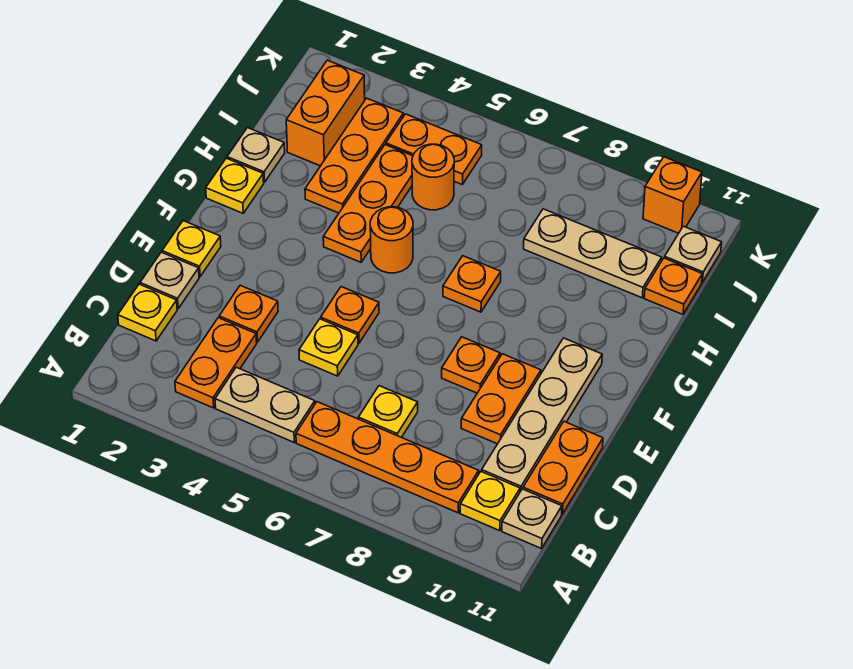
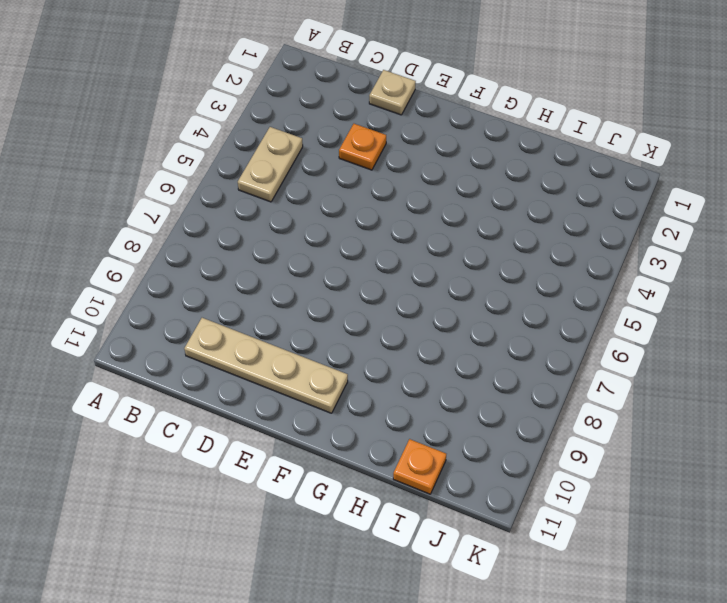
none -> orange plate B3:C3 level 1
none -> orange plate B6:B9 level 1
none -> yellow plate B10 level 1

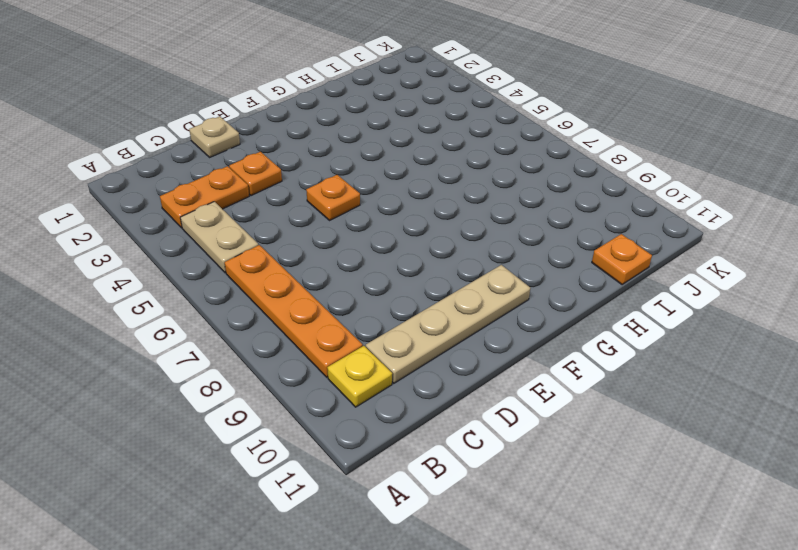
none -> tan plate B11 level 1
none -> yellow plate C1 level 1
none -> yellow plate C7 level 1

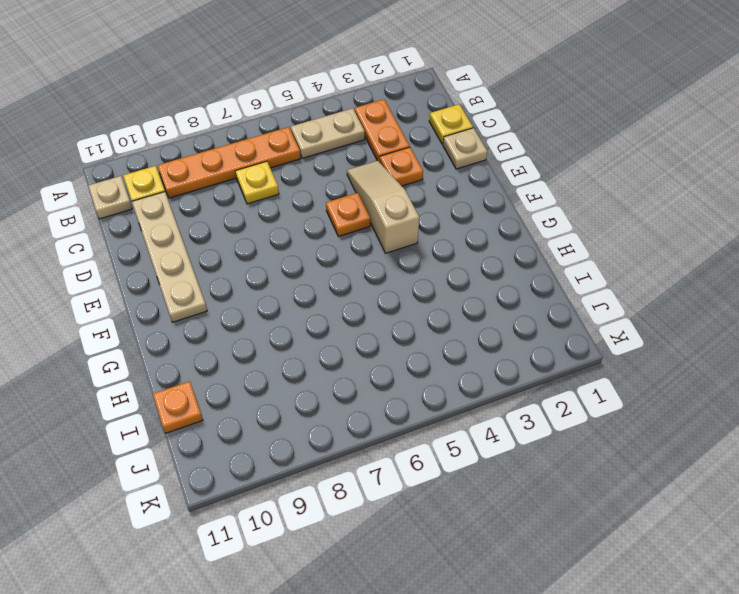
tan slope D4:F4 level 1 top F -> none
none -> orange plate C11:D11 level 1
none -> yellow plate D5 level 1
none -> orange plate D9:E9 level 1

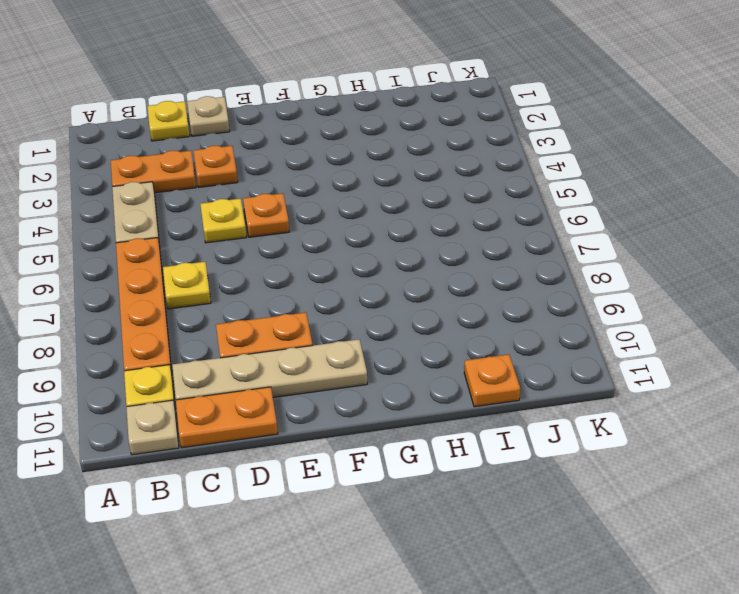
none -> yellow plate E1 level 1
none -> orange plate E8 level 1
none -> yellow plate G1 level 1

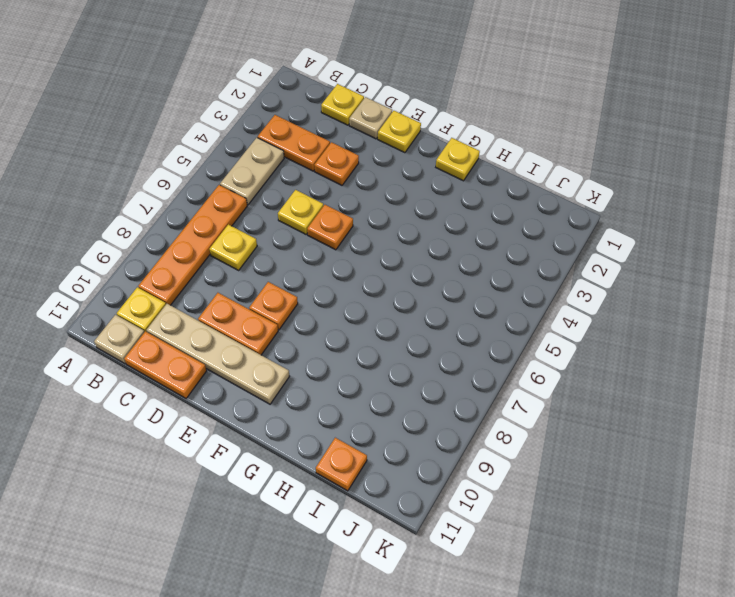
none -> orange plate G4:I4 level 1
none -> orange round brick G5 level 1
none -> orange plate G7 level 1

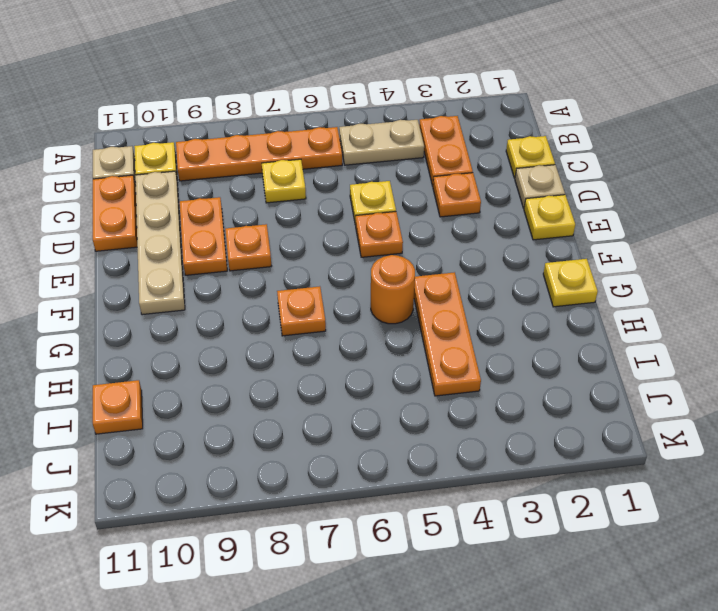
none -> tan plate H1 level 1
none -> orange plate H3:J3 level 1
none -> orange brick I2:J2 level 1

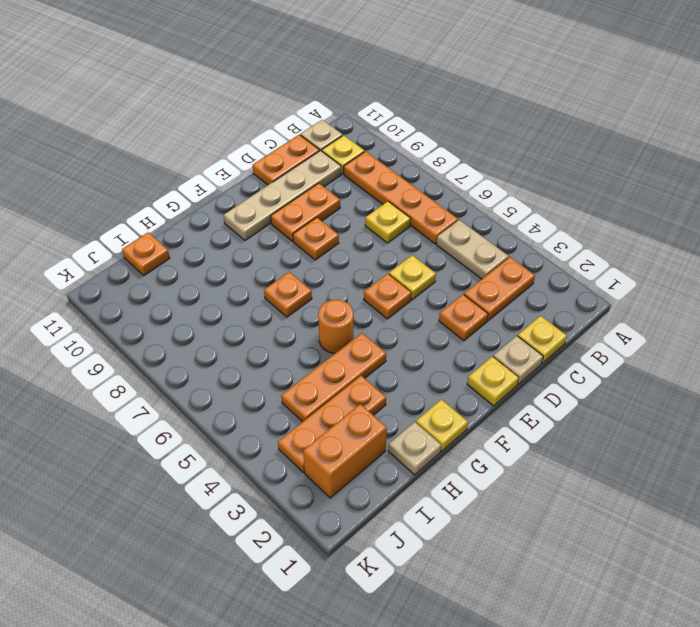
none -> orange round brick I5 level 1
none -> tan plate I8:I10 level 1
none -> orange plate J4:J5 level 1

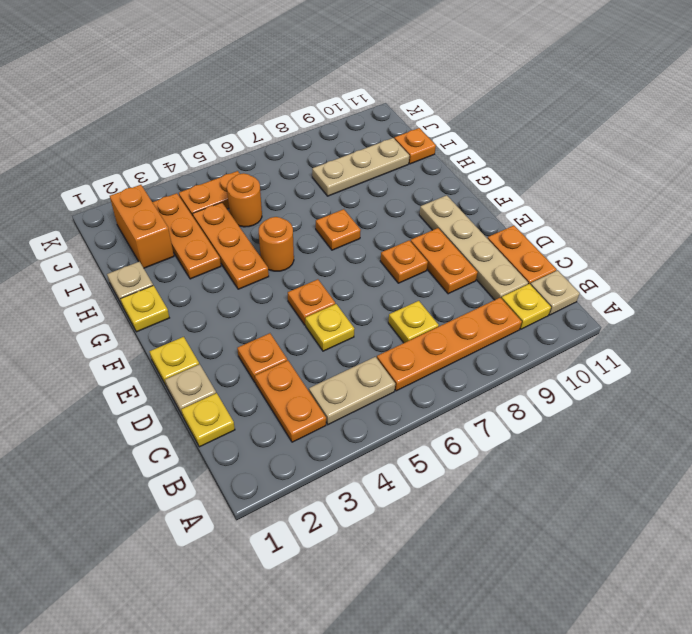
none -> tan plate J11 level 1
none -> orange brick K10 level 1

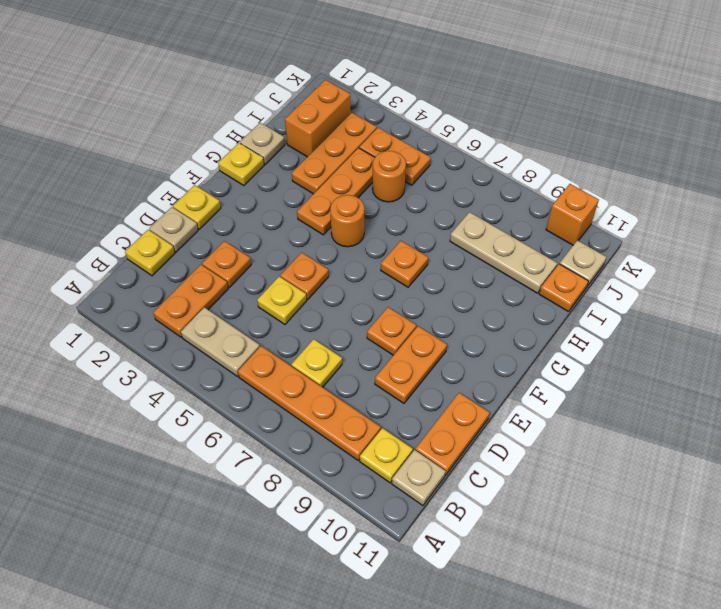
none -> tan plate C10:F10 level 1

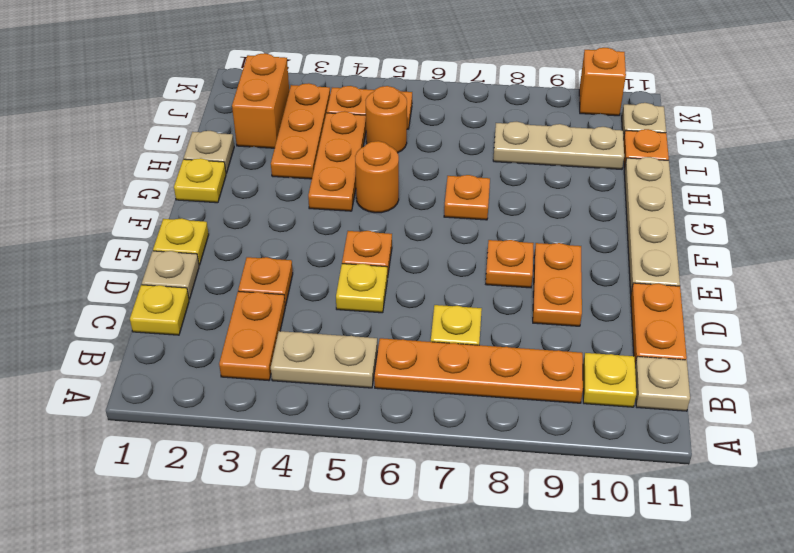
tan plate E11:H11 level 1 -> tan plate C10:F10 level 1

